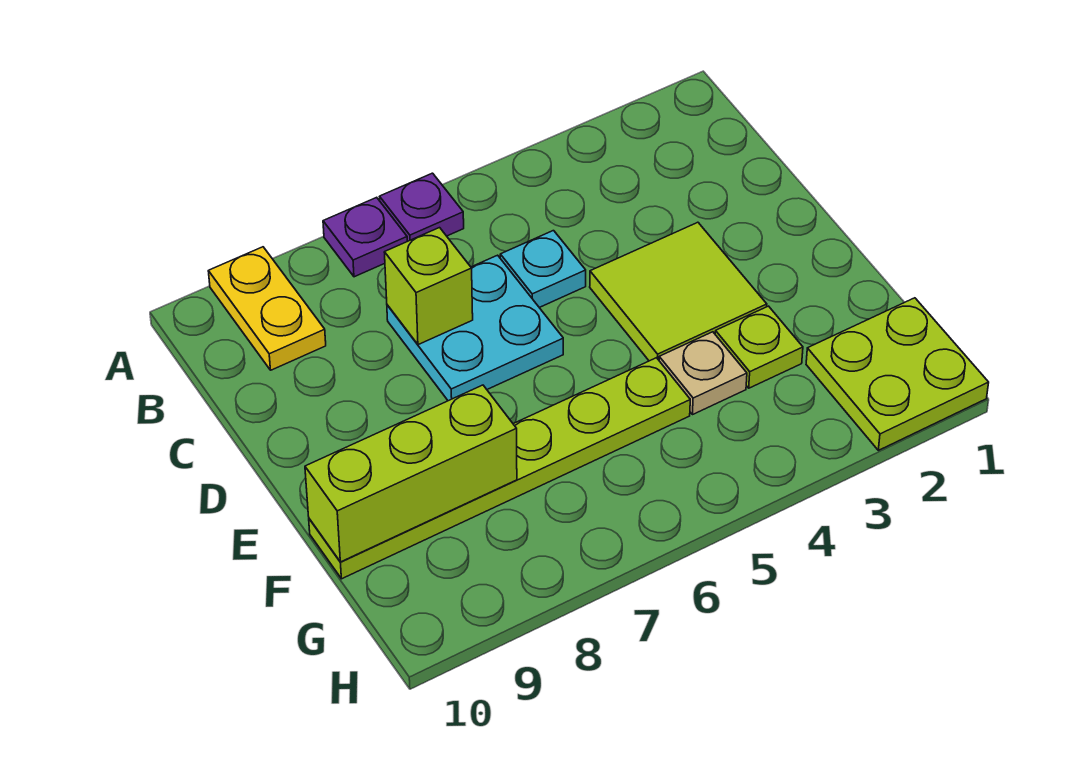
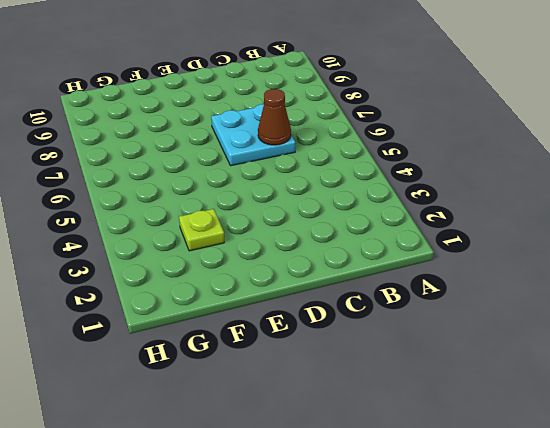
brown cone C6 level 2 -> none
none -> purple plate A6 level 1
none -> purple plate A7 level 1
none -> yellow plate A9:B9 level 1

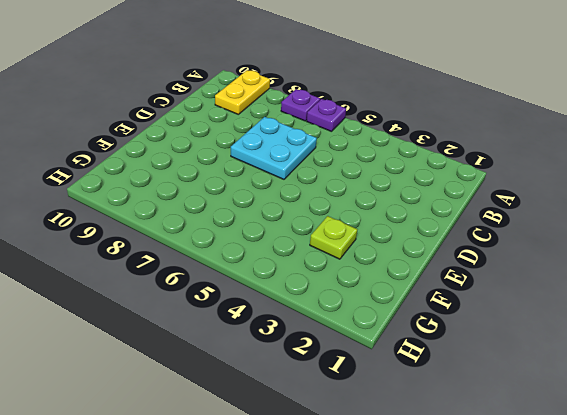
none -> cyan plate C5 level 1
none -> lime tile D3:E4 level 1
none -> tan plate F4 level 1

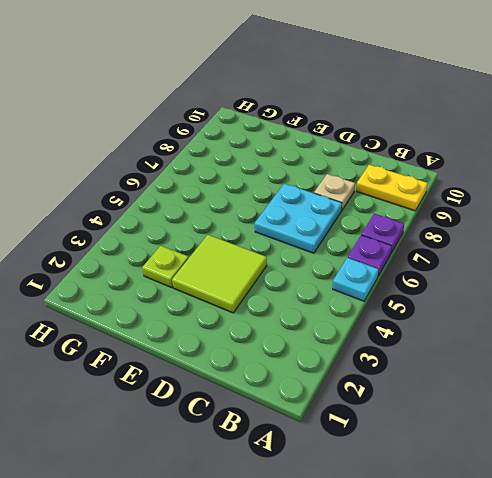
cyan plate A5 level 1 -> cyan plate C5 level 1
tan plate C8 level 1 -> tan plate F4 level 1
none -> lime plate F5:F10 level 1
none -> lime plate G1:H2 level 1
none -> lime brick C7 level 2

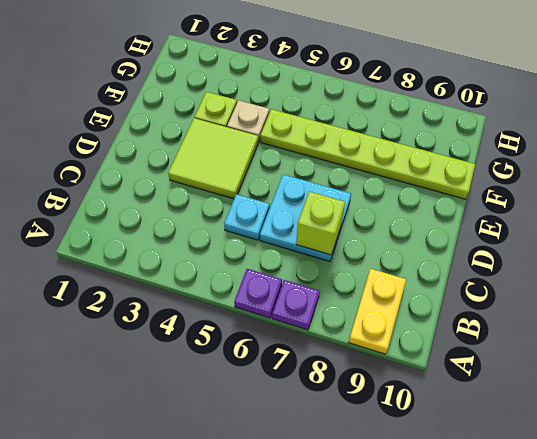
none -> lime plate G1:H2 level 1
none -> lime brick F8:F10 level 2

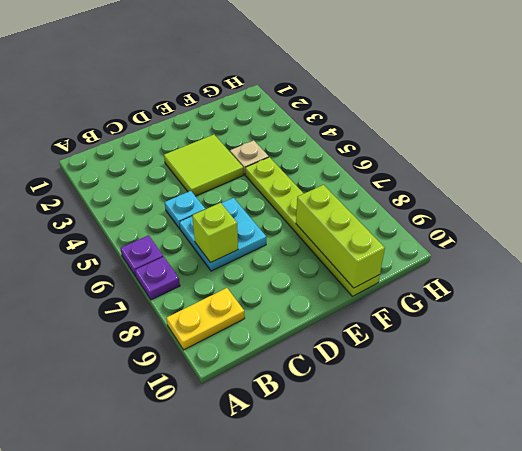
none -> lime plate F3 level 1
none -> lime plate G1:H2 level 1

